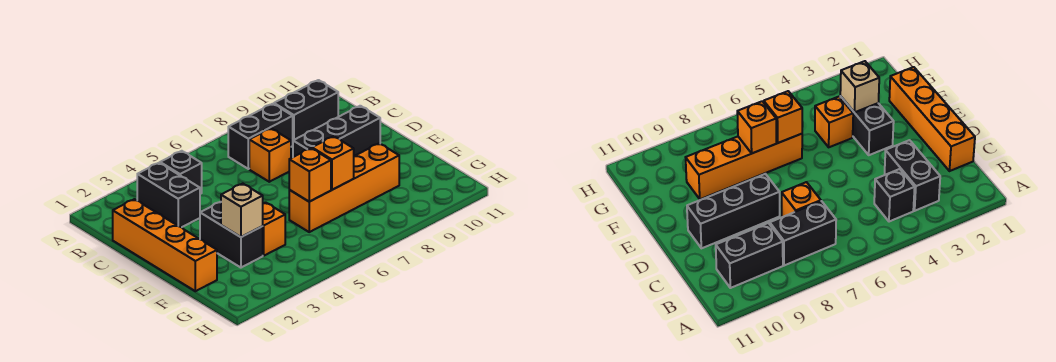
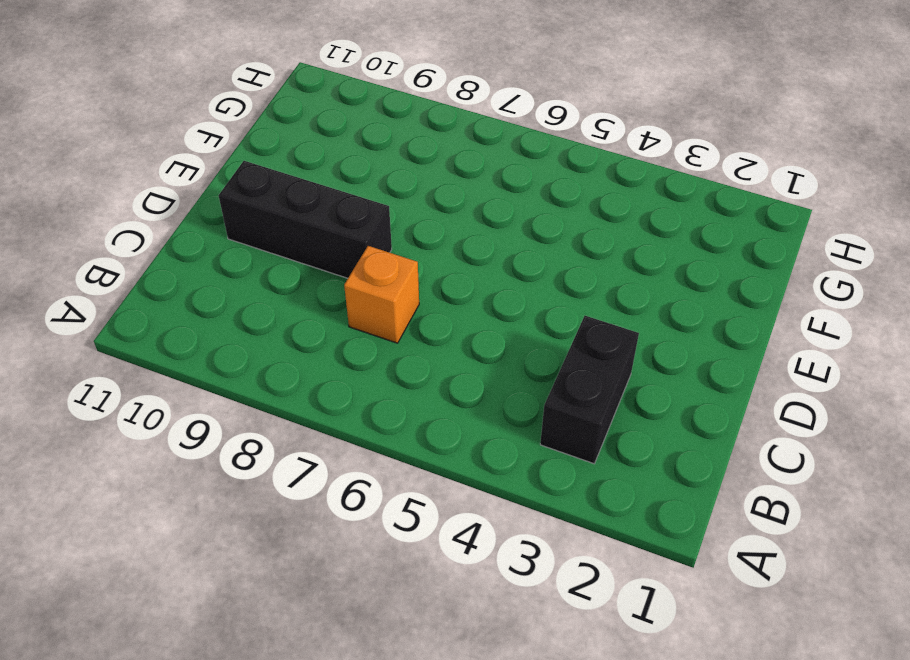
none -> black brick B4 level 1
none -> black brick B7:B8 level 1
none -> black brick B9:B10 level 1

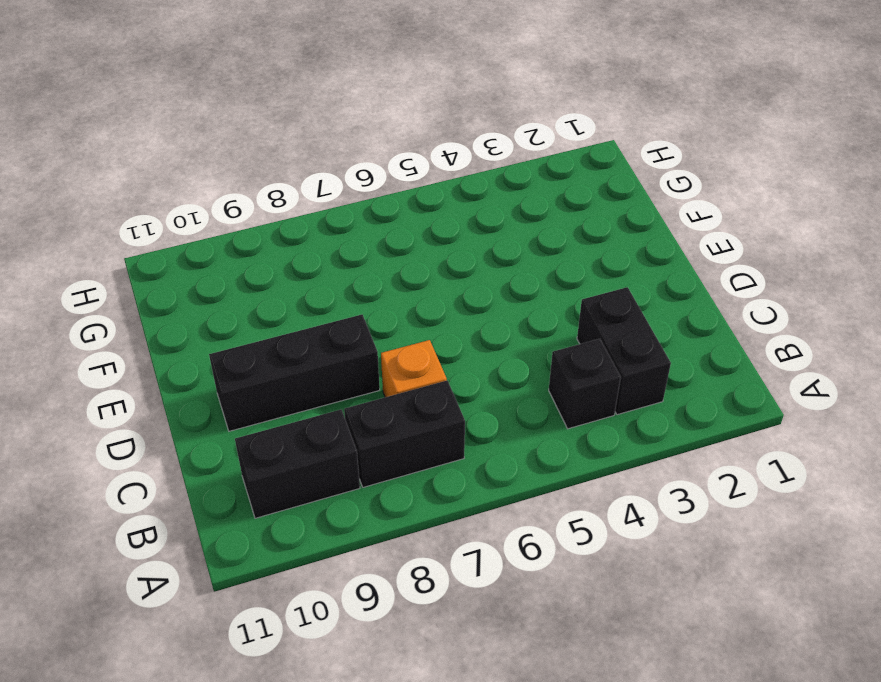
none -> orange brick C1:F1 level 1
none -> black brick E3:F3 level 1
none -> orange brick F4 level 1

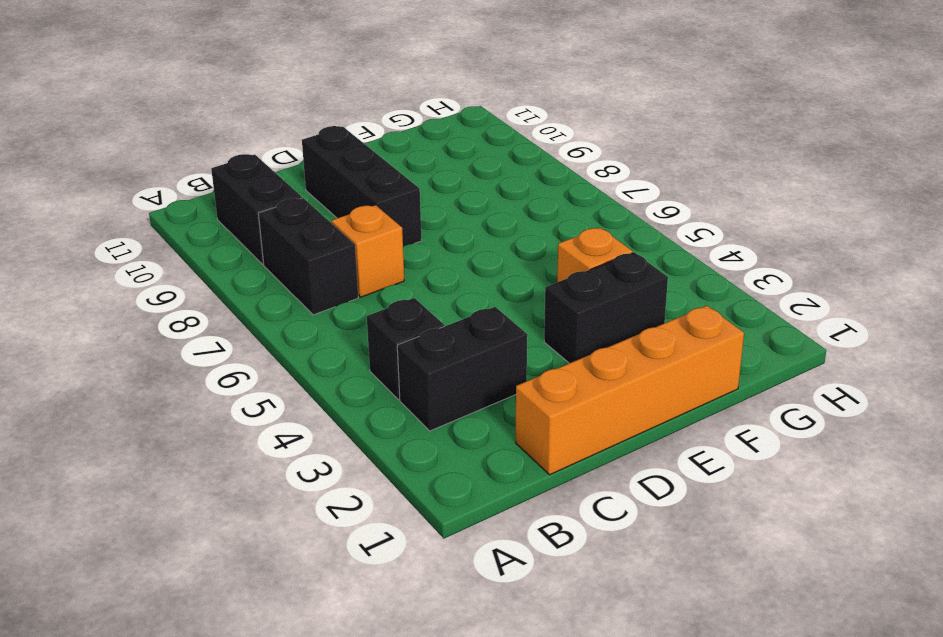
none -> orange brick F6:F9 level 1
none -> tan brick F3 level 2
none -> orange brick F6 level 2

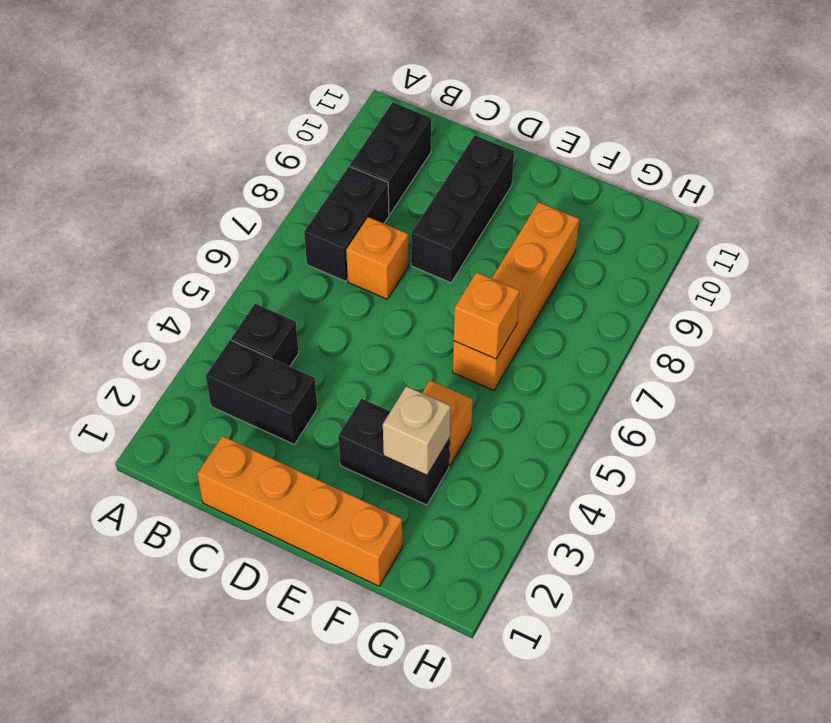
none -> orange brick F7 level 2

